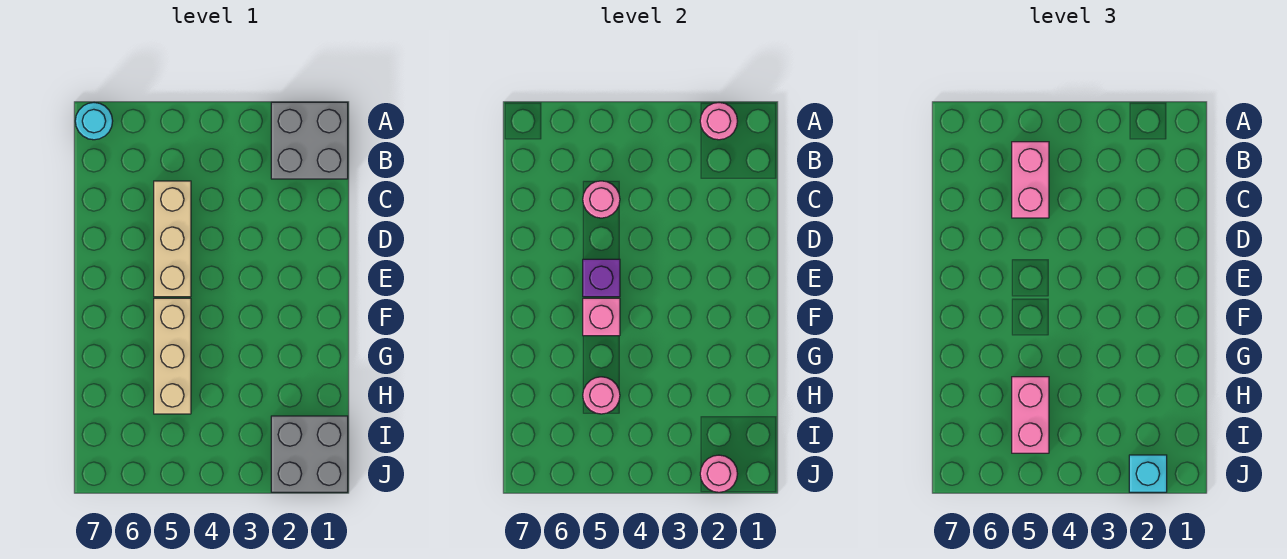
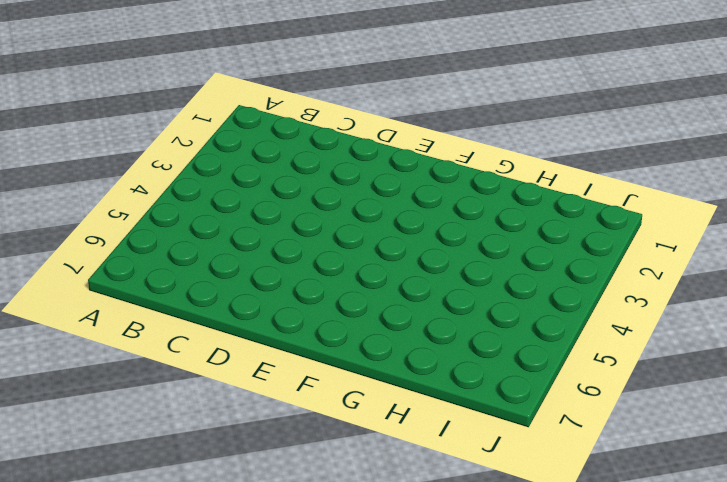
none -> grey brick A1:B2 level 1
none -> cyan round brick A7 level 1
none -> tan brick C5:E5 level 1

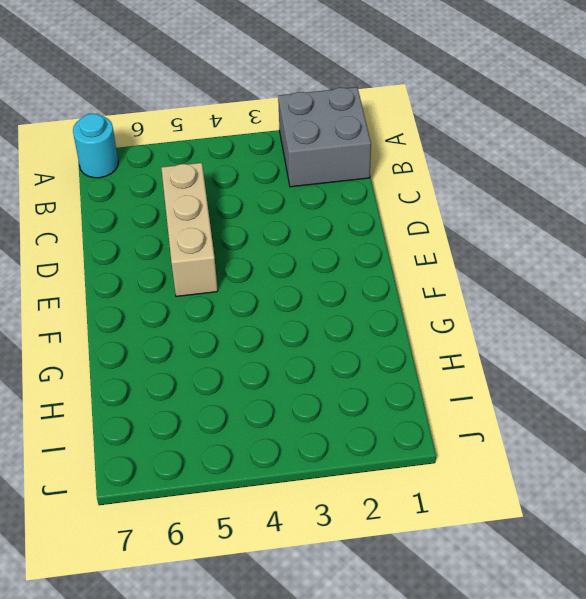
none -> tan brick F5:H5 level 1
none -> grey brick I1:J2 level 1
none -> pink round brick A2 level 2

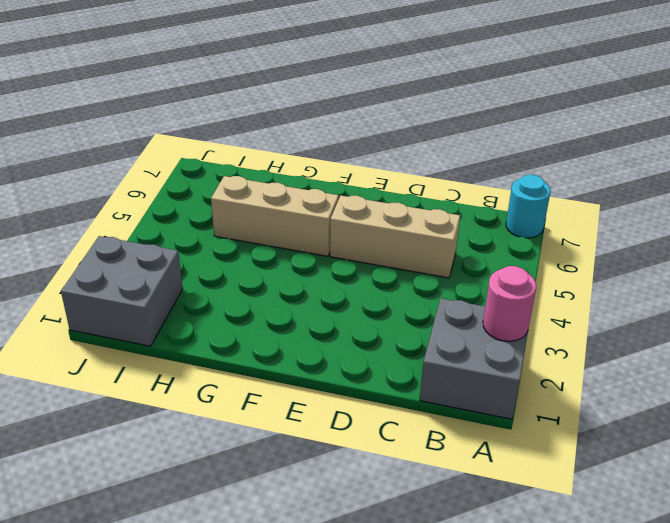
none -> pink round brick C5 level 2
none -> purple brick E5 level 2
none -> pink brick F5 level 2

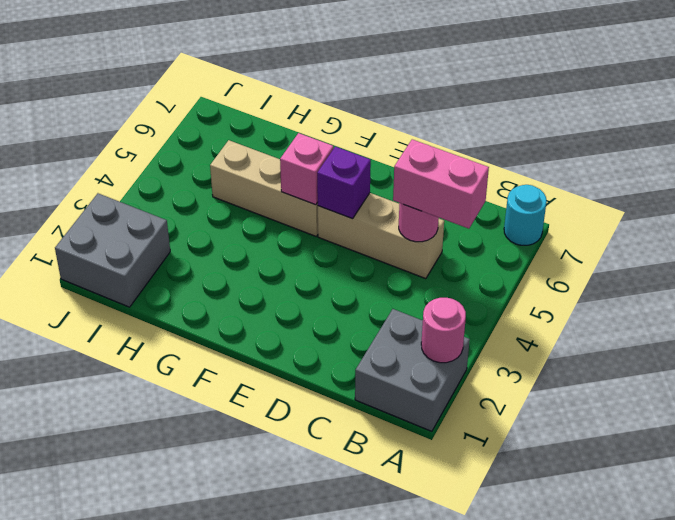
none -> pink round brick H5 level 2
none -> pink round brick J2 level 2
none -> pink brick H5:I5 level 3

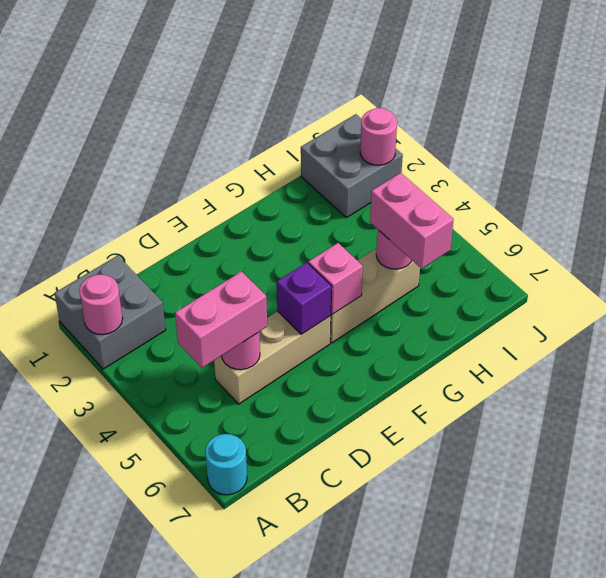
pink brick H5:H6 level 3 -> pink brick H5:I5 level 3
none -> cyan brick J2 level 3

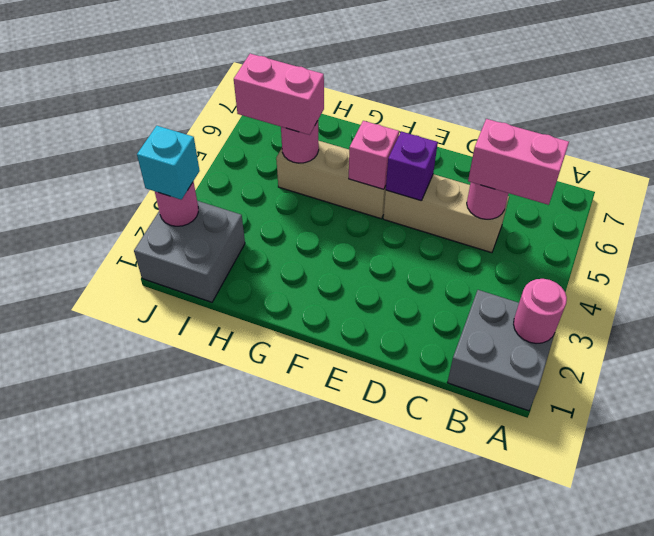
none -> cyan round brick A7 level 1

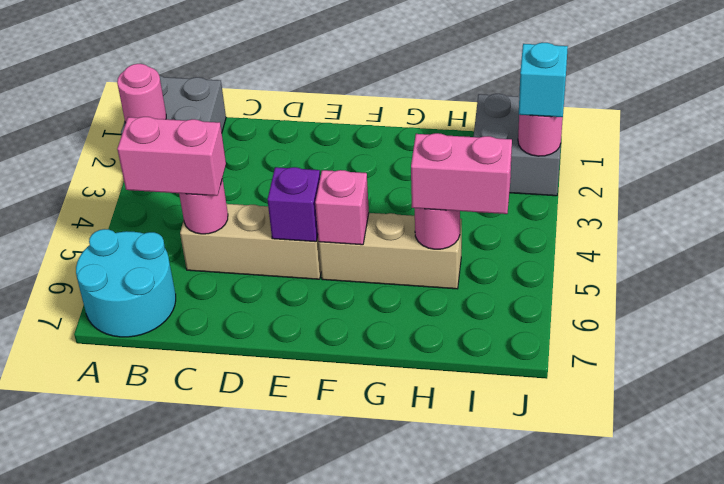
cyan round brick A6:B7 level 1 -> cyan round brick A7 level 1

